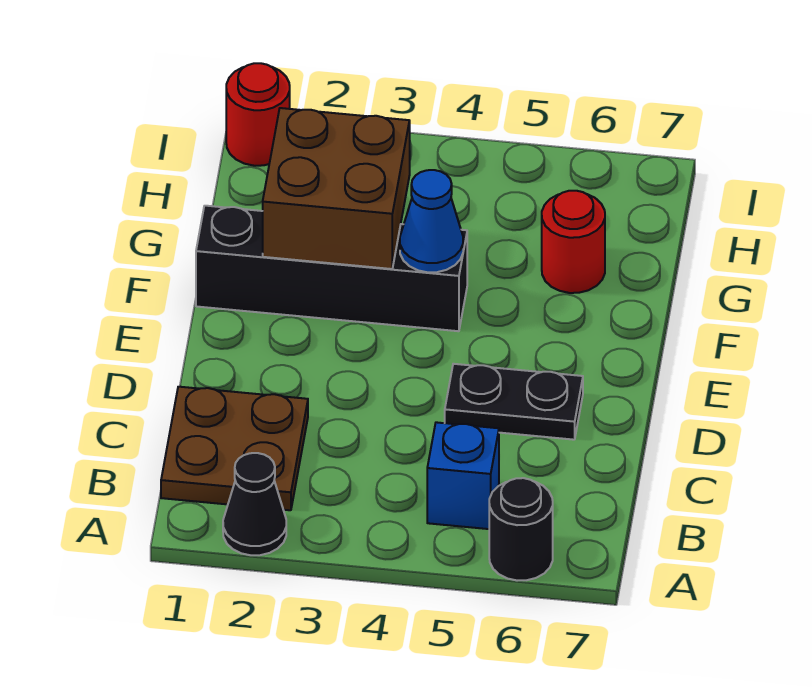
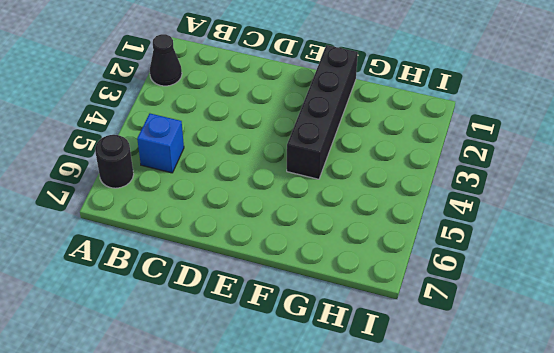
none -> brown plate B1:C2 level 1
none -> black plate D5:D6 level 1

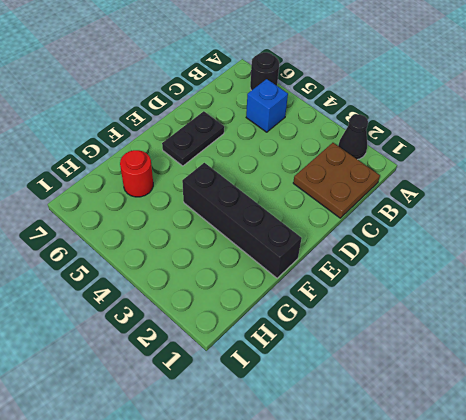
black plate D6:E6 level 1 -> black plate D5:D6 level 1
none -> red round brick I1 level 1
none -> brown brick F2:G3 level 2

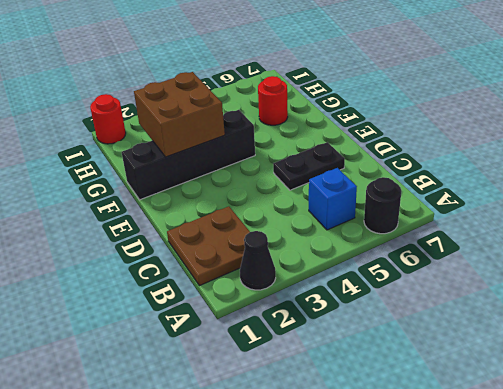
none -> blue cone F4 level 2

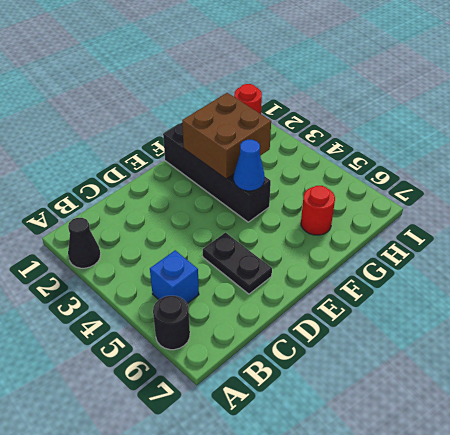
none -> brown plate B1:C2 level 1

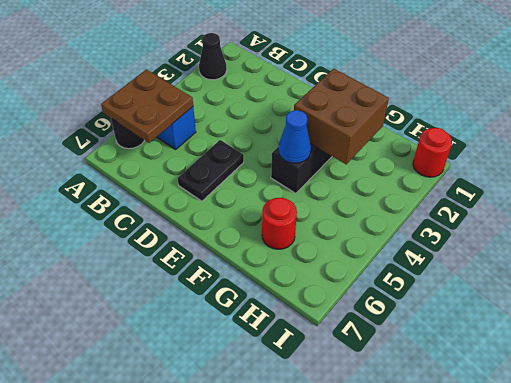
brown plate A5:B6 level 2 -> brown plate B1:C2 level 1

